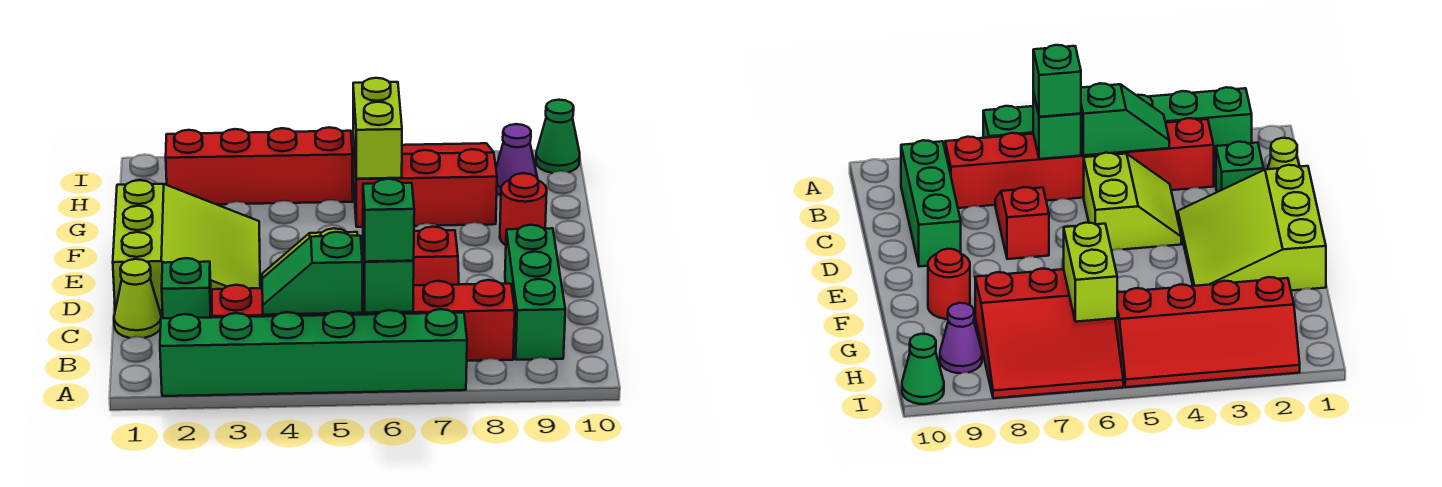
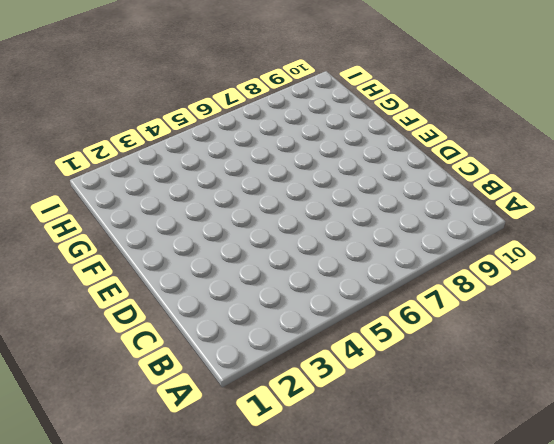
none -> green brick A2:A7 level 1
none -> red brick B3:B8 level 1
none -> green brick B9:D9 level 1

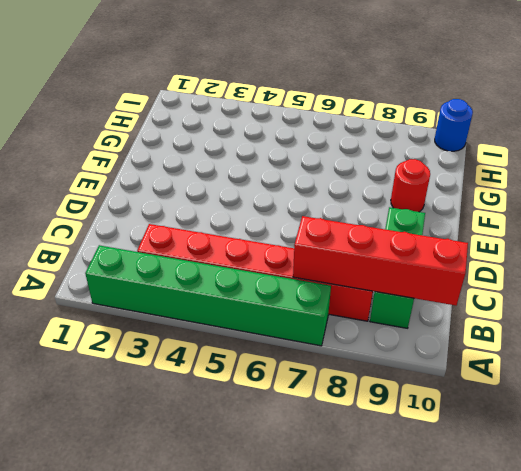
red brick B7:B10 level 2 -> none
blue round brick I10 level 1 -> green cone I10 level 1
none -> lime cone C1 level 1
none -> green brick C2 level 1
none -> lime slope C4:D5 level 1 top 5

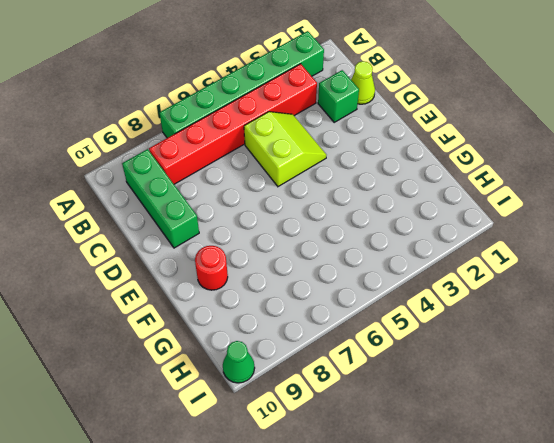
none -> red slope C7:D7 level 1 top D
none -> lime slope D1:F3 level 1 top 1
none -> red slope G6:I8 level 1 top G

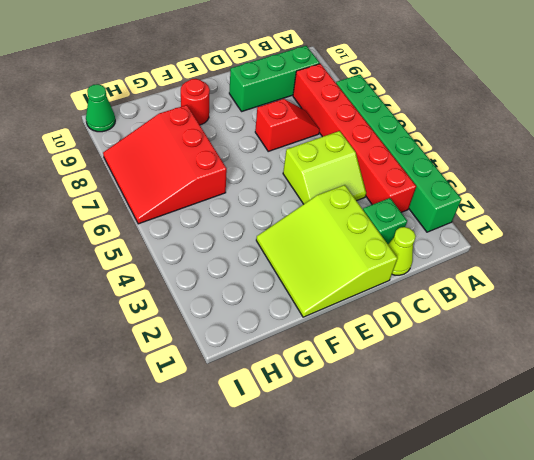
lime slope D1:F3 level 1 top D -> lime slope D1:F3 level 1 top 1
none -> red slope H2:I5 level 1 top H
none -> purple cone H9 level 1
none -> green slope B4:B5 level 2 top 5

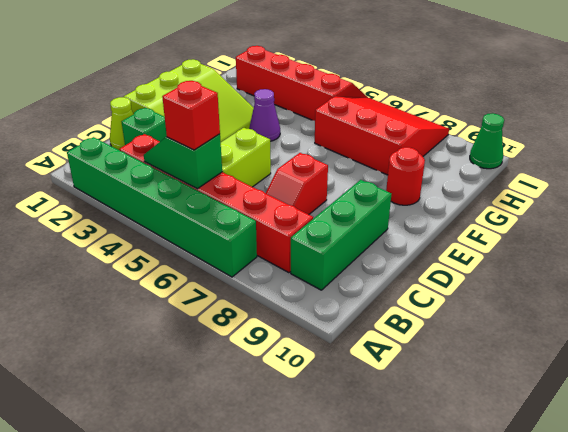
red brick B5 level 3 -> none
purple cone F4 level 1 -> purple cone H9 level 1
none -> green brick B6 level 2
none -> lime brick G6:H6 level 2
none -> green brick B6 level 3

